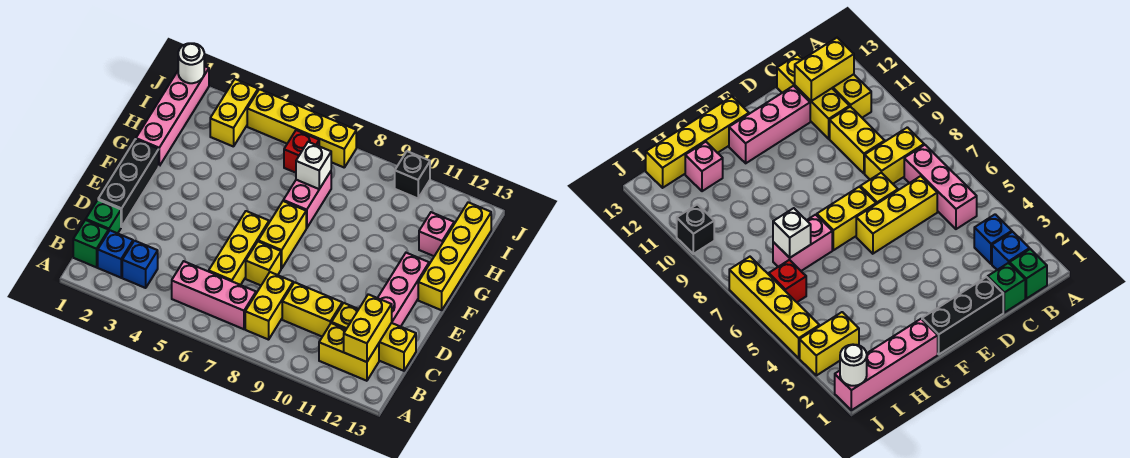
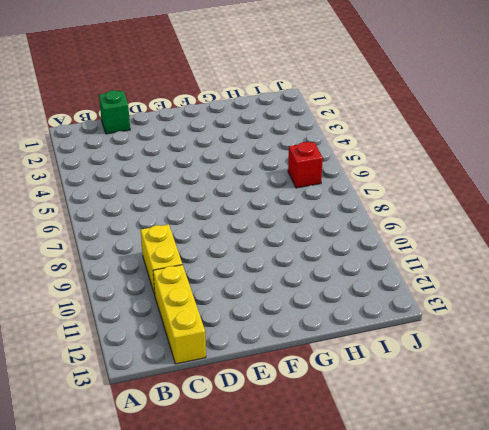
none -> green brick B1 level 1
none -> blue brick B2 level 1
none -> blue brick B3 level 1

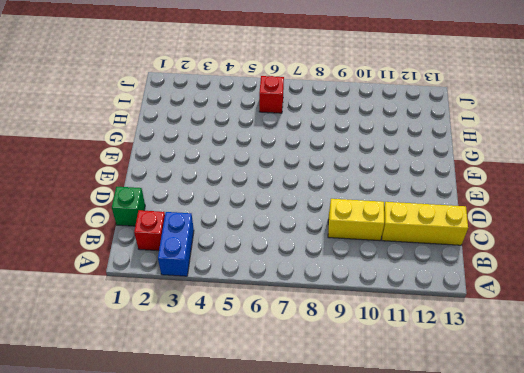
blue brick A3:B3 level 1 -> blue brick B3 level 1
red brick B2 level 1 -> blue brick B2 level 1
none -> green brick B1 level 1
none -> pink brick B5:B7 level 1
none -> yellow brick B8:C8 level 1

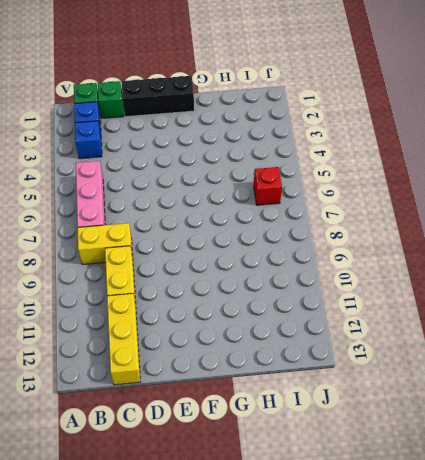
none -> yellow brick B11:B12 level 1
none -> yellow brick C6:E6 level 1
none -> yellow brick D7 level 1

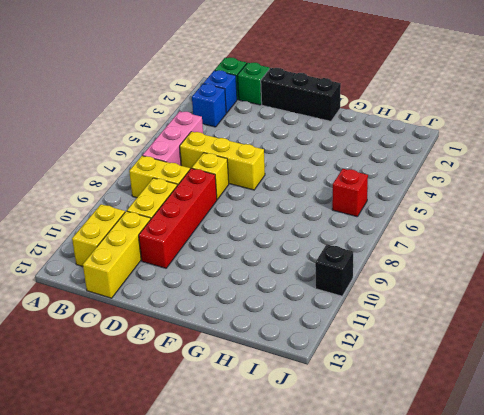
red brick D8:D11 level 1 -> none
none -> pink brick D12:F12 level 1
none -> yellow brick E7:F7 level 1
none -> yellow brick F13:I13 level 1

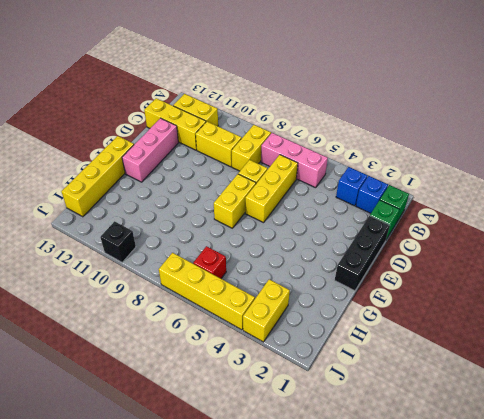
none -> pink brick G1:J1 level 1
none -> pink brick G7:H7 level 1
none -> pink brick H12 level 1

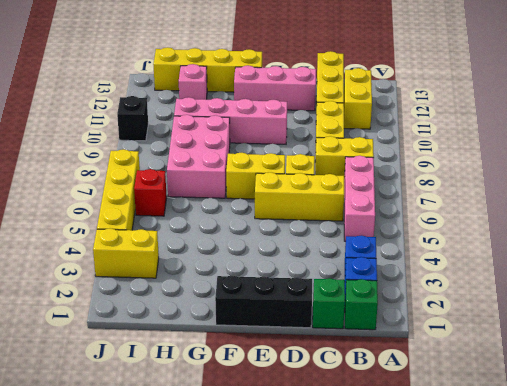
pink brick E10:H10 level 1 -> pink brick G1:J1 level 1
pink brick G7:H9 level 1 -> pink brick G7:H7 level 1
none -> yellow brick B12:C12 level 2
none -> white brick H7 level 2
none -> white round brick J1 level 2

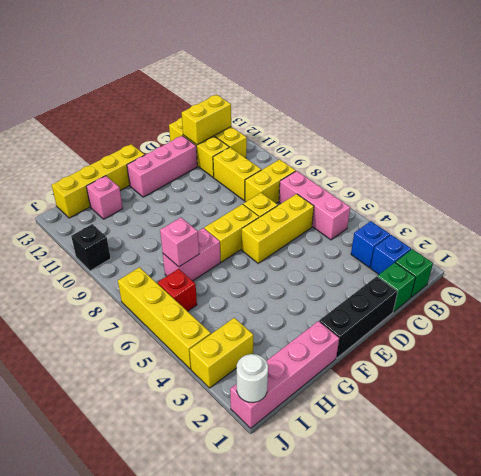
pink brick H7 level 2 -> white brick H7 level 2

